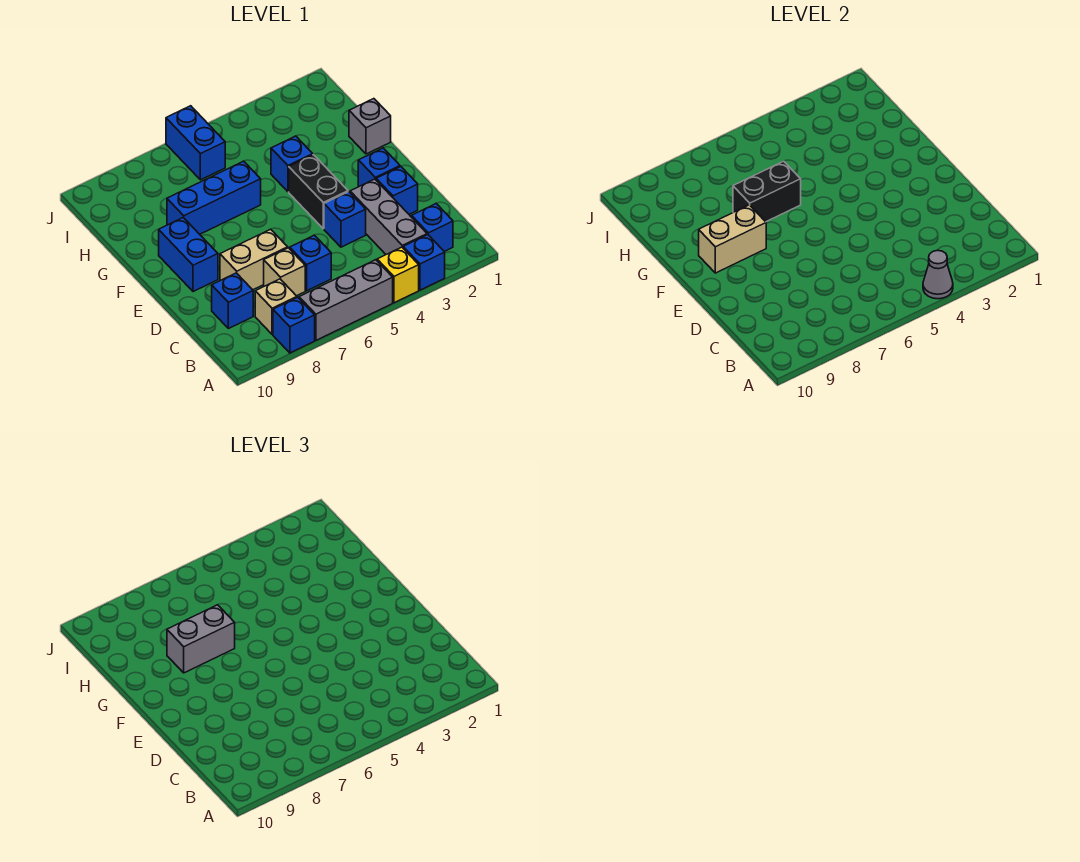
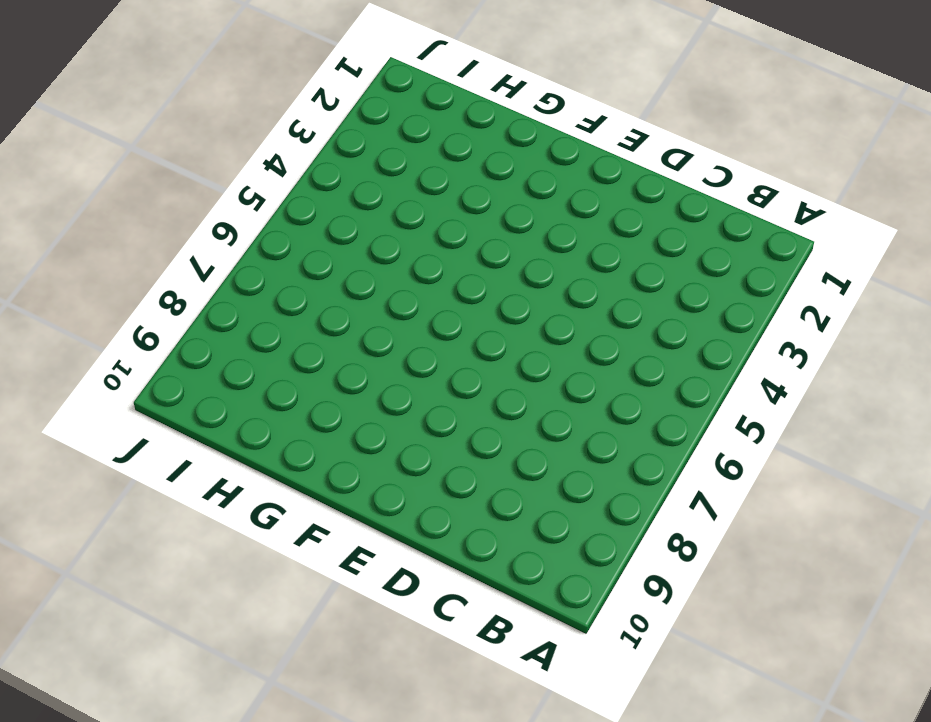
none -> blue brick A3 level 1
none -> yellow brick A4 level 1
none -> grey brick A5:A7 level 1

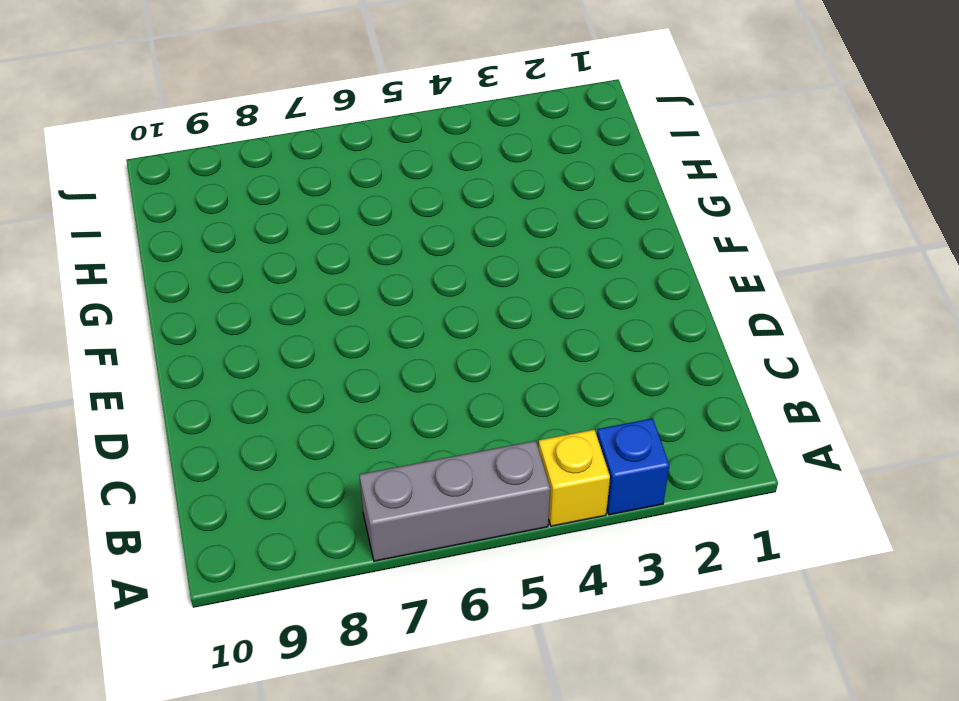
none -> blue brick A8 level 1
none -> blue brick B2 level 1
none -> grey brick B3:D3 level 1

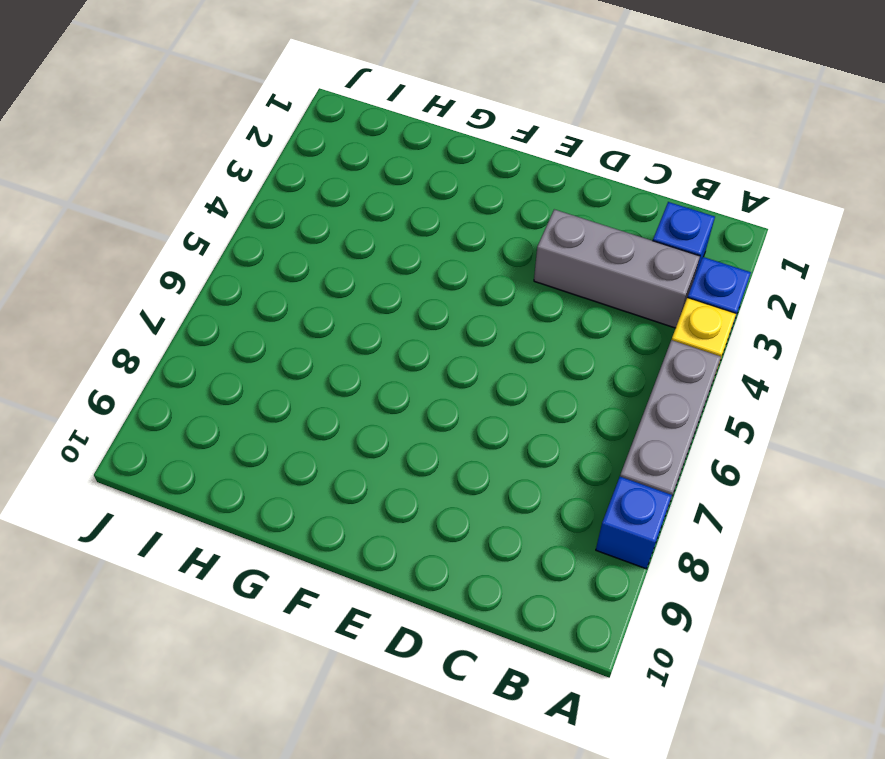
none -> tan brick B8 level 1
none -> blue brick C6 level 1
none -> tan brick C7 level 1

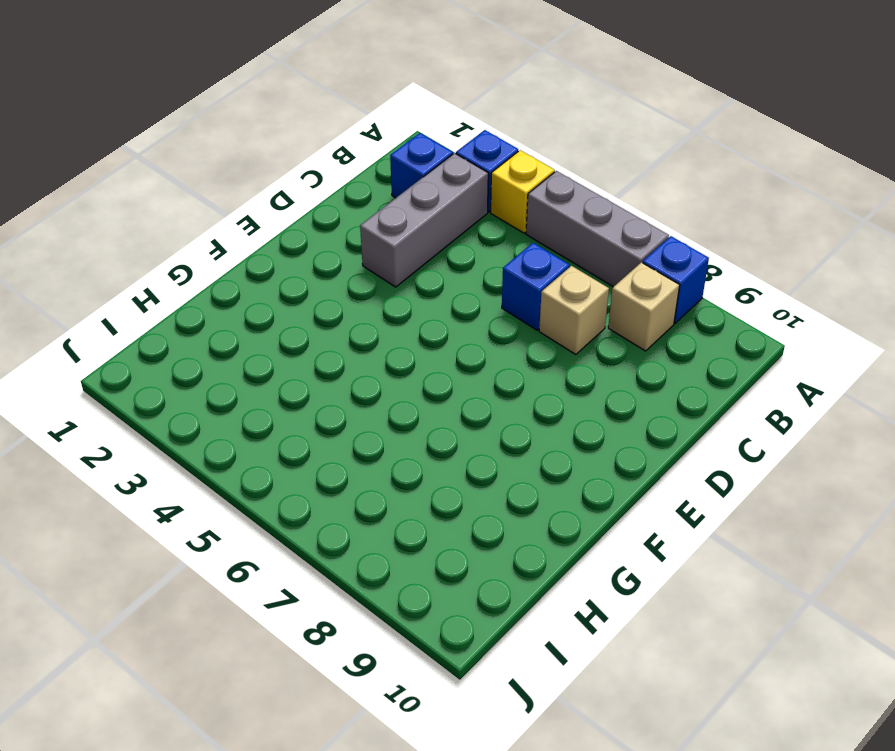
none -> blue brick C9 level 1
none -> blue brick D2 level 1
none -> blue brick D4 level 1

